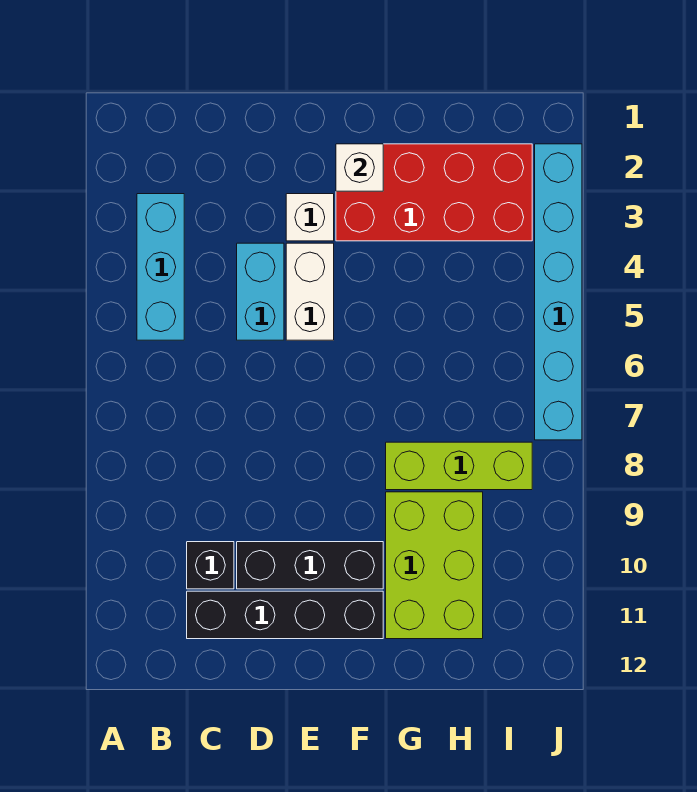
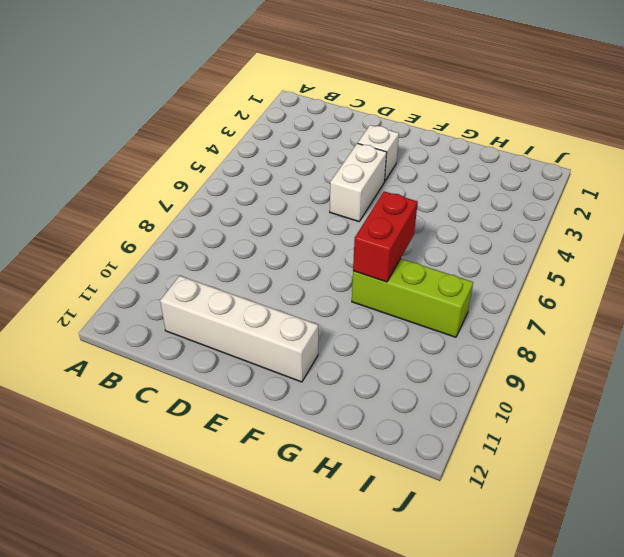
white brick C11:F11 level 1 -> black brick C11:F11 level 1
red brick G7:G8 level 2 -> none
none -> cyan brick B3:B5 level 1
none -> black brick C10 level 1
none -> cyan brick D4:D5 level 1

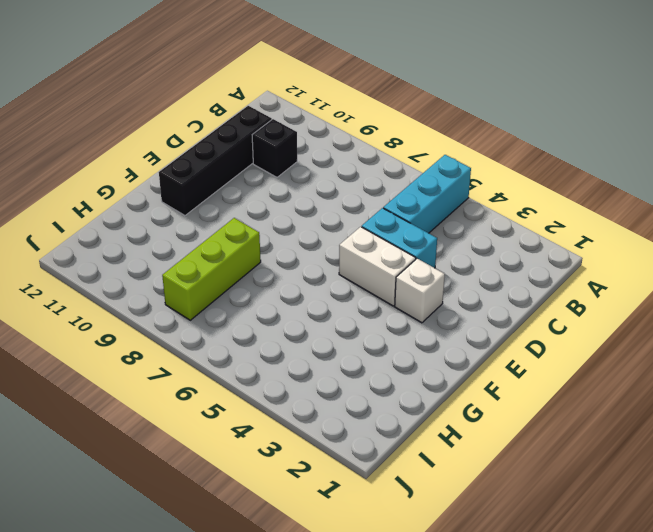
cyan brick A5:C5 level 1 -> cyan brick B3:B5 level 1
none -> black brick D10:F10 level 1
none -> red brick F2:I3 level 1
none -> lime brick G9:H11 level 1

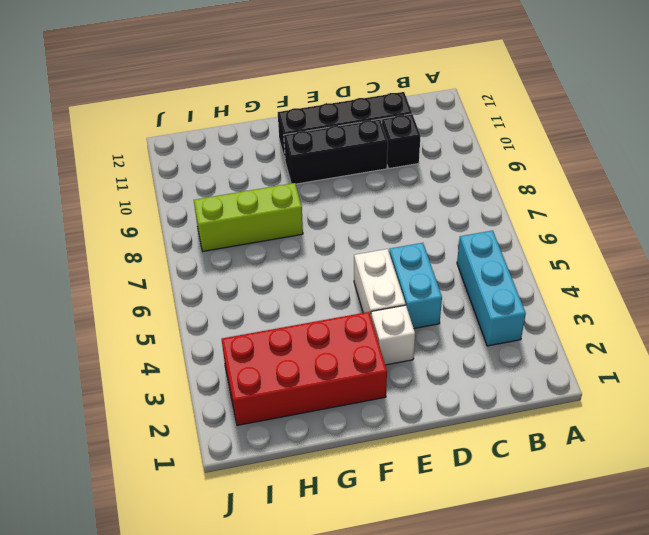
none -> lime brick G9:H11 level 1
none -> cyan brick J2:J7 level 1
none -> white brick F2 level 2

